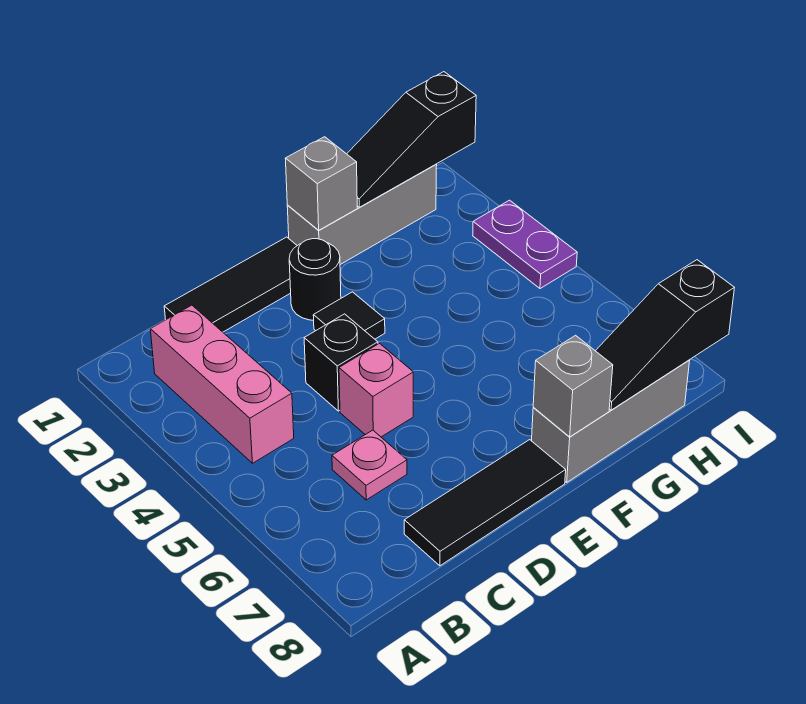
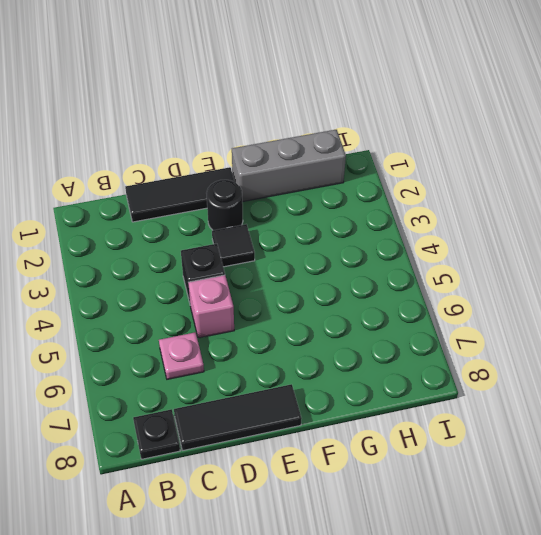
black plate B8 level 1 -> none
none -> pink brick B2:B4 level 1
none -> grey brick F8:H8 level 1
none -> purple plate I3:I4 level 1

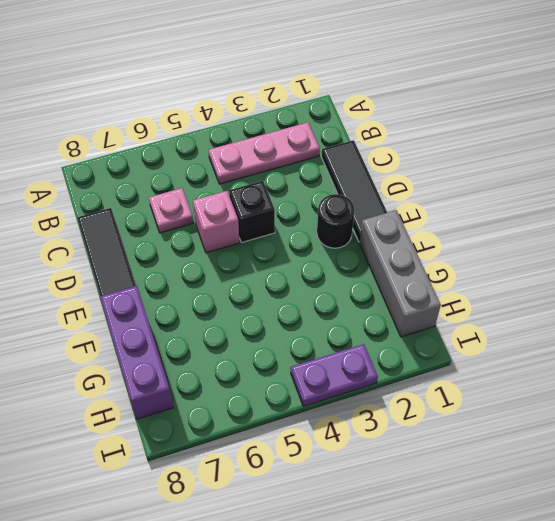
pink plate B2:B4 level 1 -> pink brick B2:B4 level 1
purple brick F8:H8 level 1 -> grey brick F8:H8 level 1
none -> black tile E3 level 1
none -> grey brick F1 level 2
none -> grey brick F8 level 2

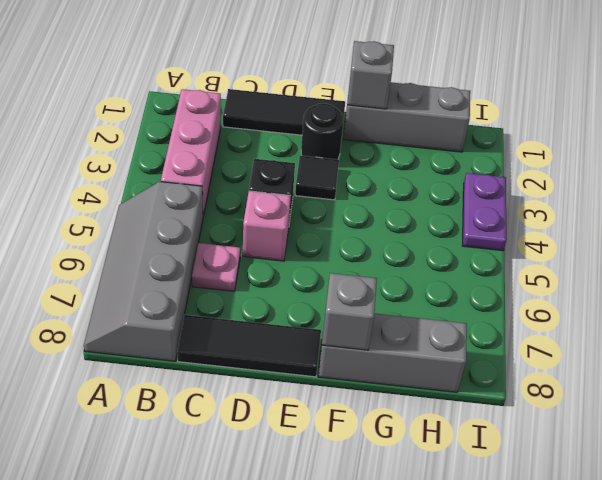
grey slope A5:B8 level 1 top B -> none
none -> black slope G1:I1 level 2 top I
none -> black slope G8:I8 level 2 top I

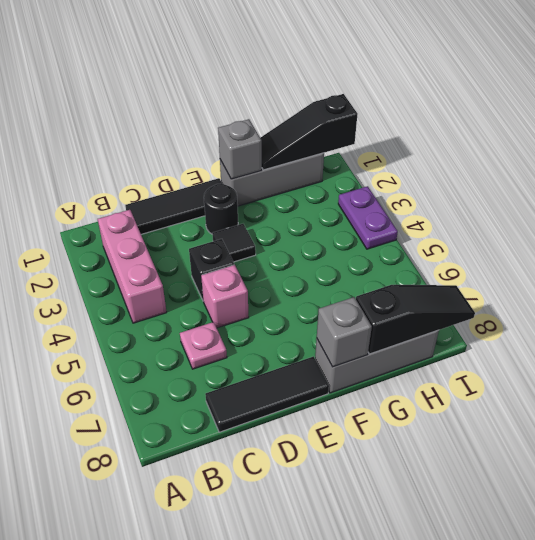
black slope G8:I8 level 2 top G -> black slope G8:I8 level 2 top I

